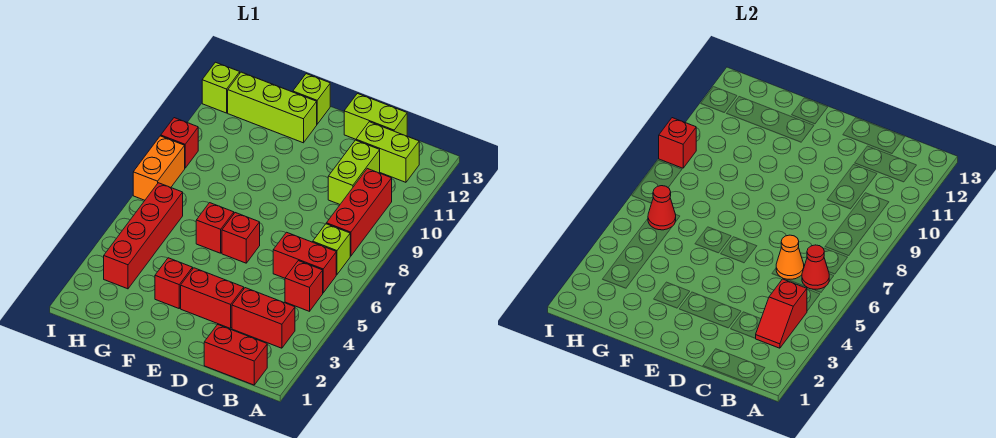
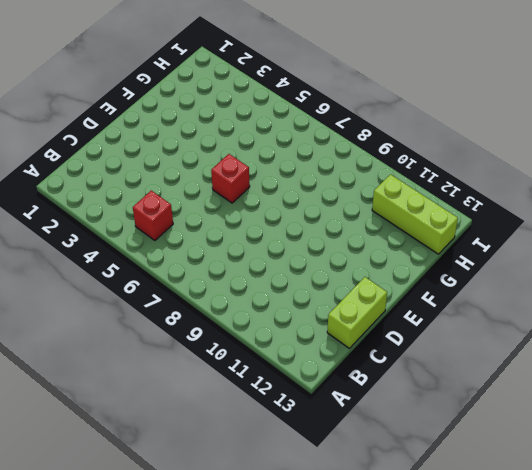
lime brick H11:H13 level 1 -> lime brick F12:H12 level 1
none -> red brick B1:C1 level 1
none -> red brick B3:C3 level 1
none -> red brick B6:C6 level 1

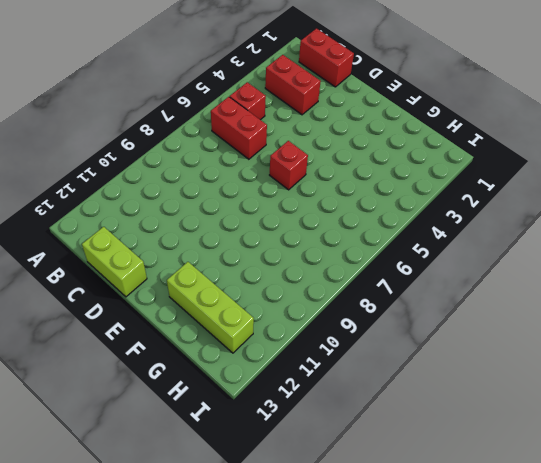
none -> lime brick B7 level 1
none -> red brick B8:B10 level 1
none -> lime brick B12:C12 level 1

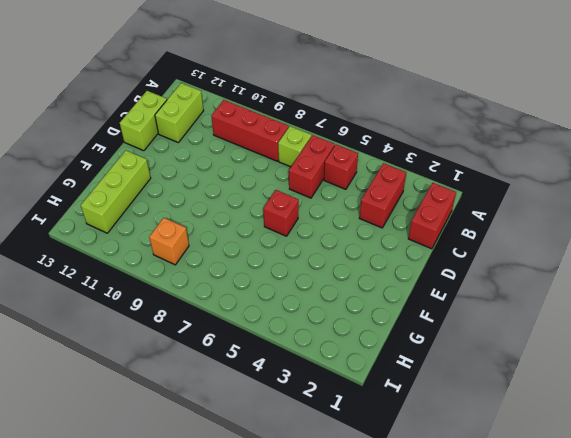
orange brick H9 level 1 -> none
none -> lime brick C10:C11 level 1
none -> red brick D3:E3 level 1
none -> red brick F3 level 1

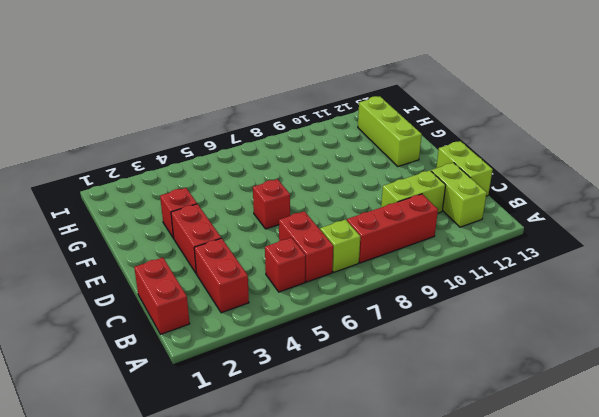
none -> red brick F6 level 1
none -> lime brick F13 level 1
none -> red brick H3:H6 level 1

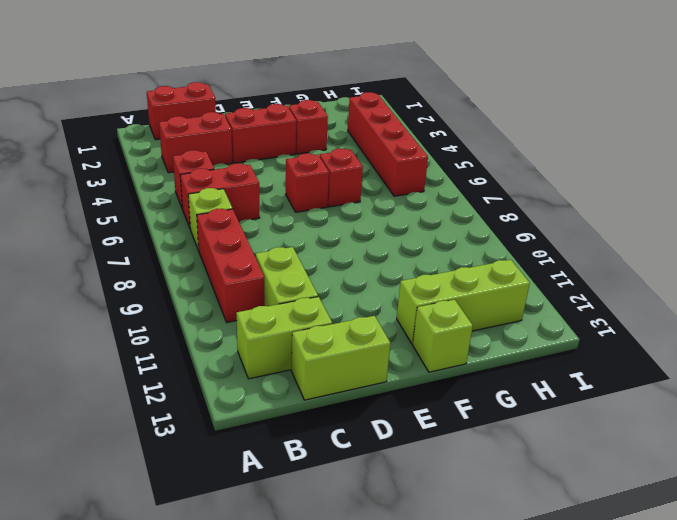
none -> orange brick I7:I8 level 1
none -> red brick I9 level 1
none -> lime brick I12 level 1

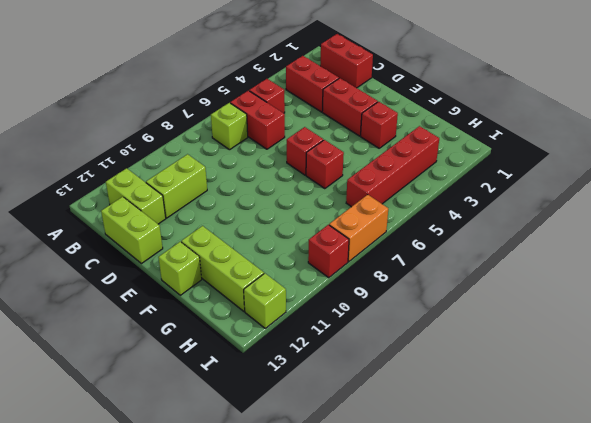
none -> red brick B8:B10 level 1
none -> red slope B3:B4 level 2 top 4
none -> red cone B6 level 2

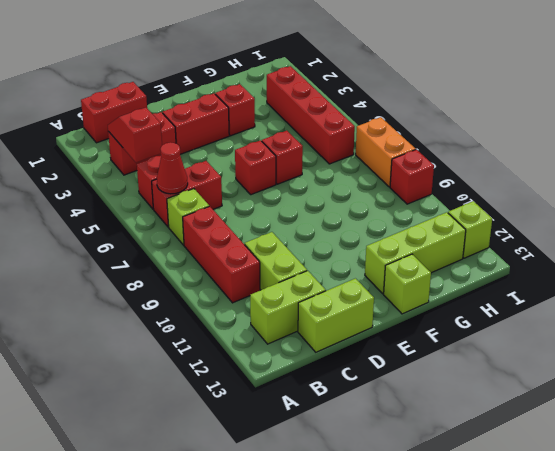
none -> orange cone C6 level 2
none -> red cone H6 level 2
none -> red brick I9 level 2

